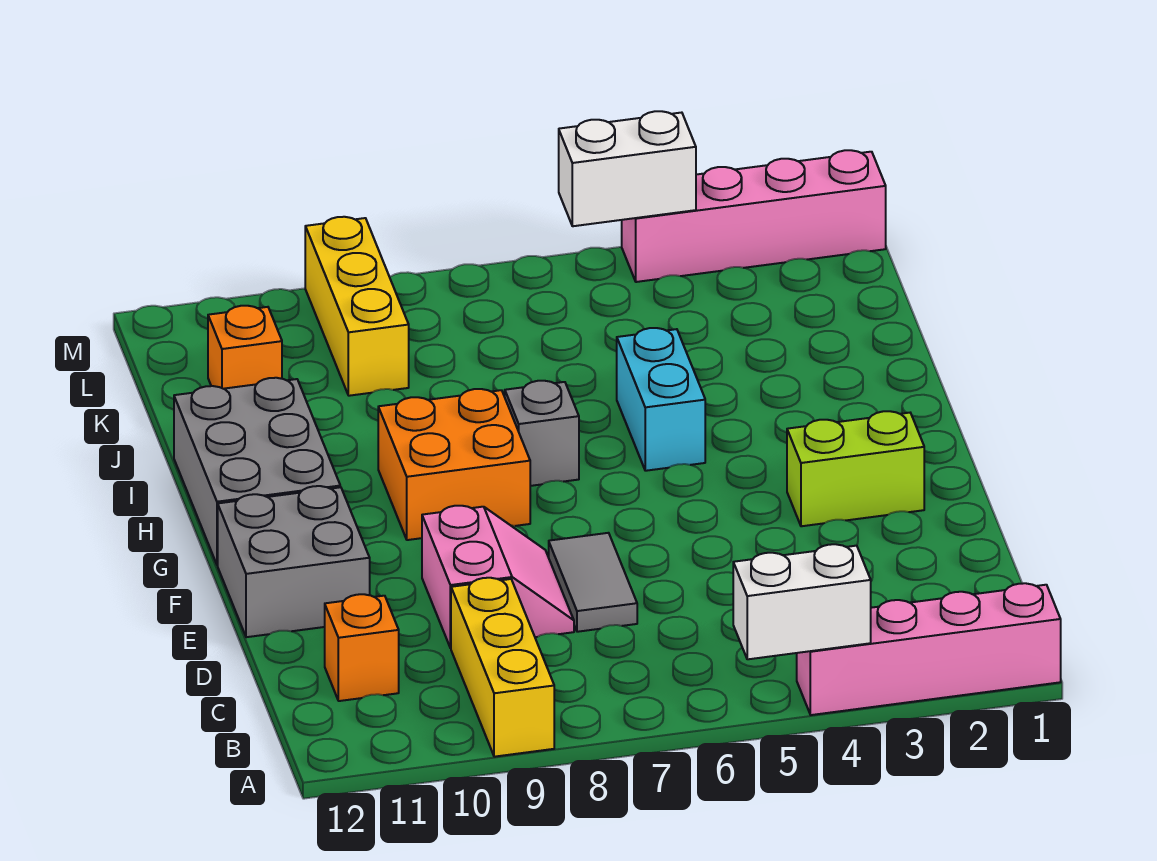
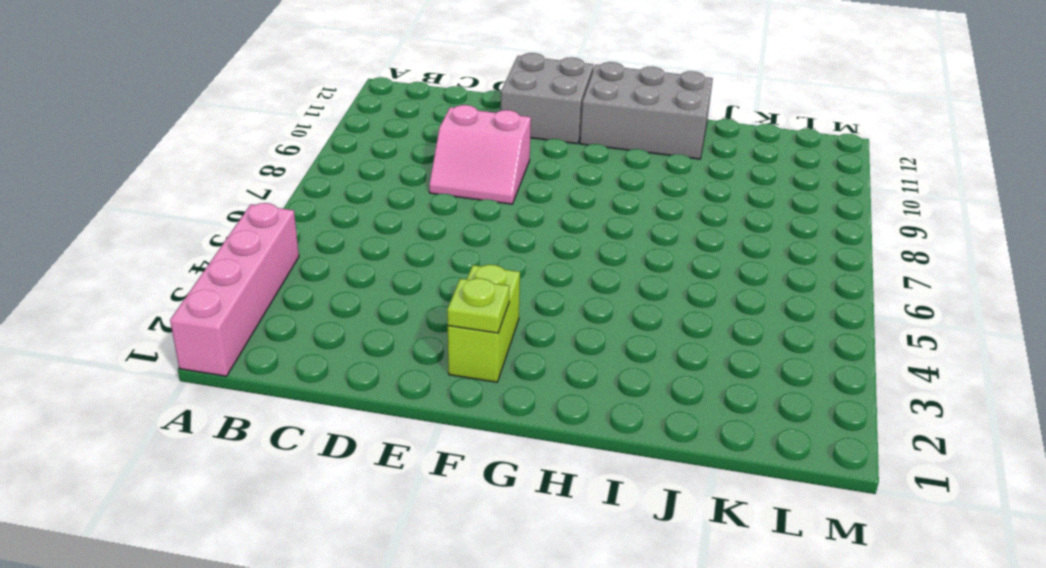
lime plate F2 level 2 -> none
none -> yellow brick A9:C9 level 1
none -> orange brick C11 level 1
none -> grey tile D7:E7 level 1

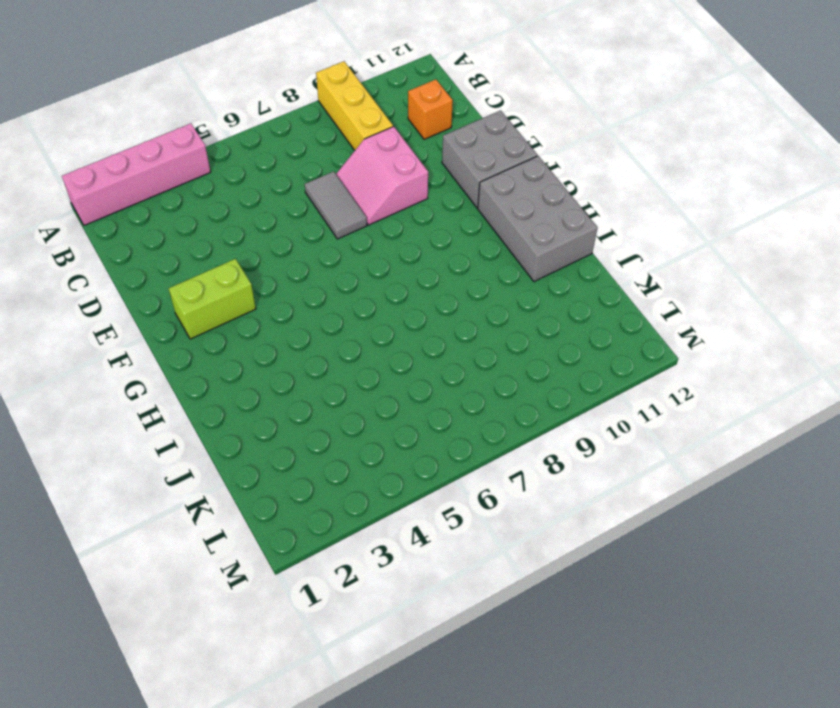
none -> orange brick G8:H9 level 1
none -> cyan brick H5:I5 level 1
none -> grey brick H7 level 1

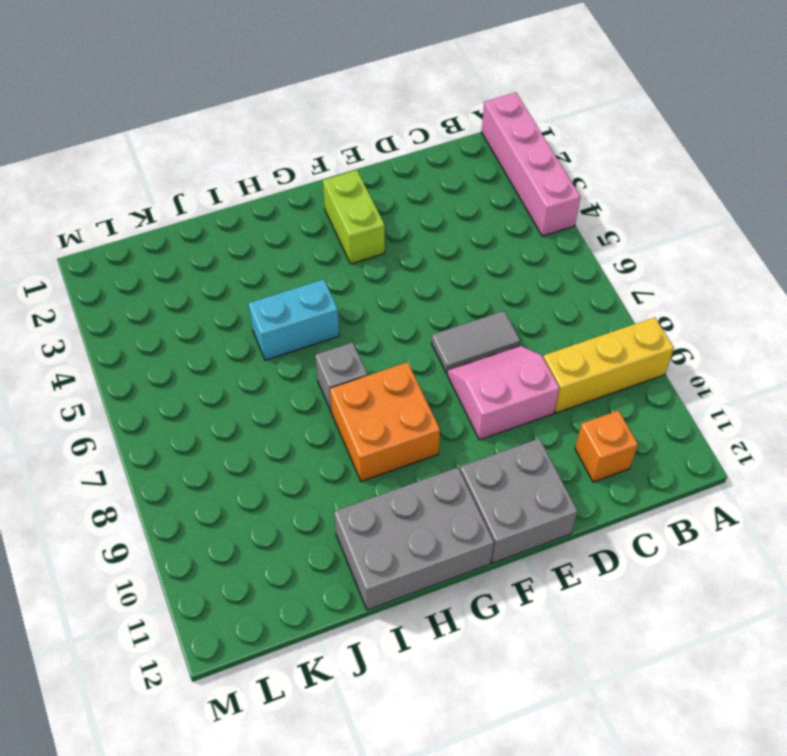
none -> yellow brick K9:M9 level 1
none -> orange brick K11 level 1
none -> pink brick M1:M4 level 1

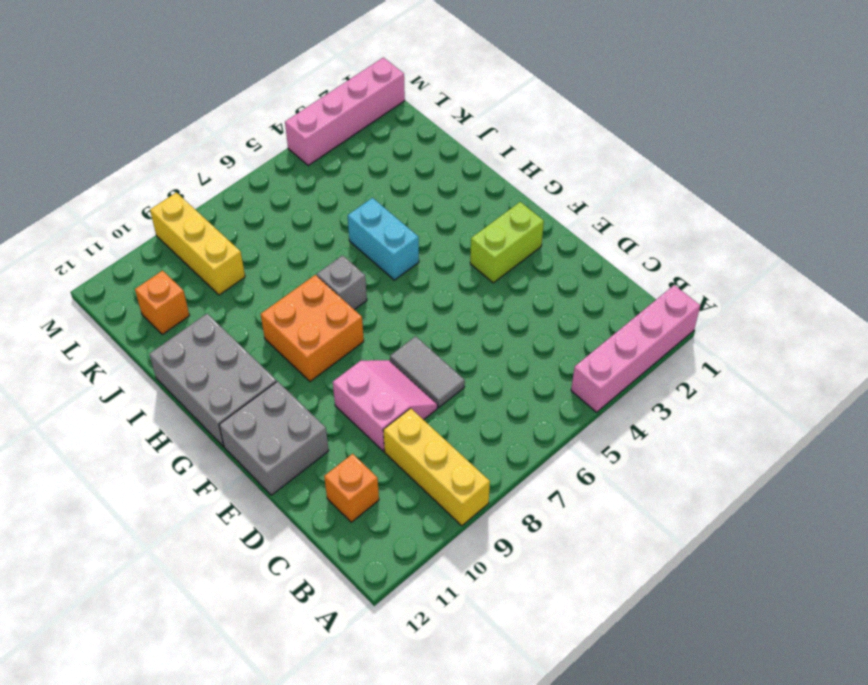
none -> white brick A4:A5 level 2
none -> white brick M4:M5 level 2

